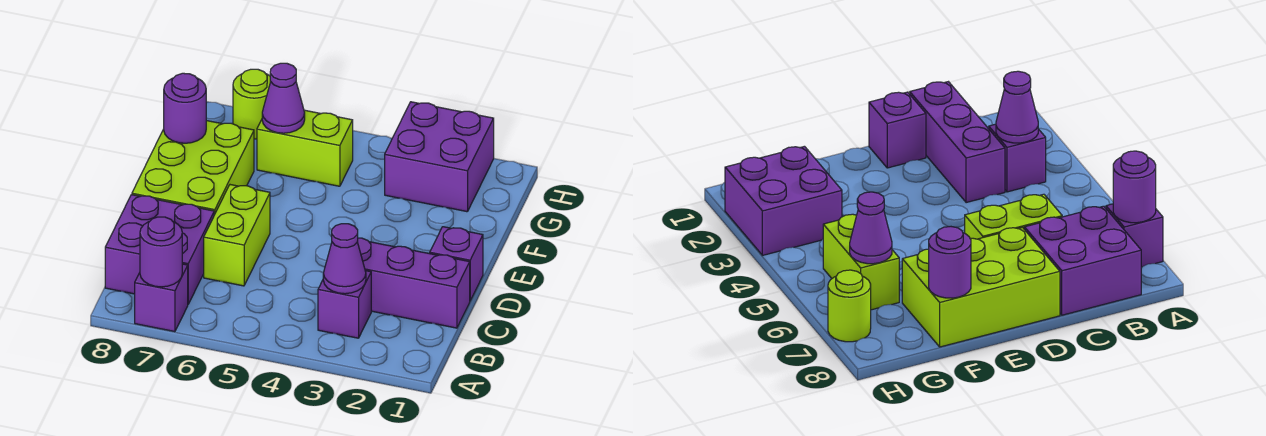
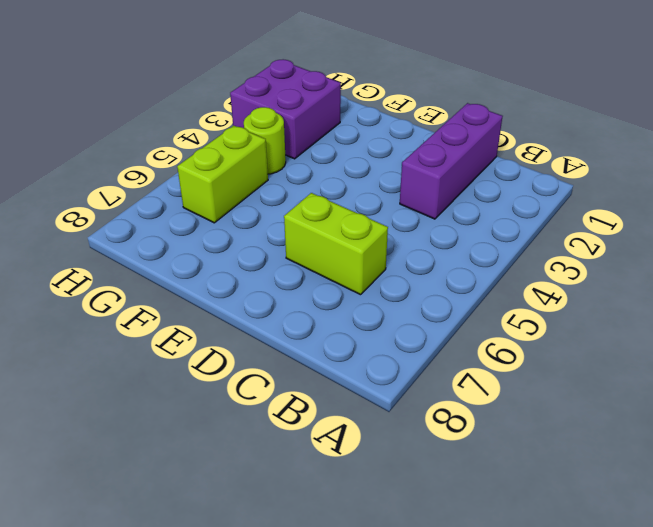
lime round brick G4 level 1 -> lime round brick H7 level 1
none -> purple brick A7 level 1
none -> purple brick B3 level 1
none -> purple brick B7:C8 level 1

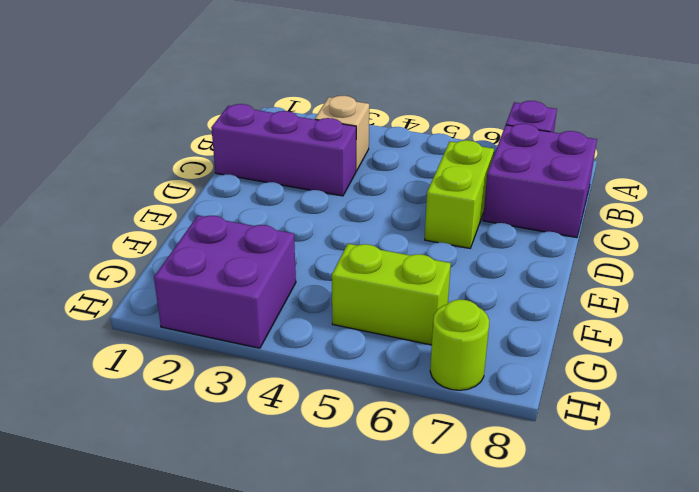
tan brick B3 level 1 -> purple brick B3 level 1
none -> purple brick D1 level 1
none -> lime brick D7:F8 level 1
none -> purple round brick A7 level 2

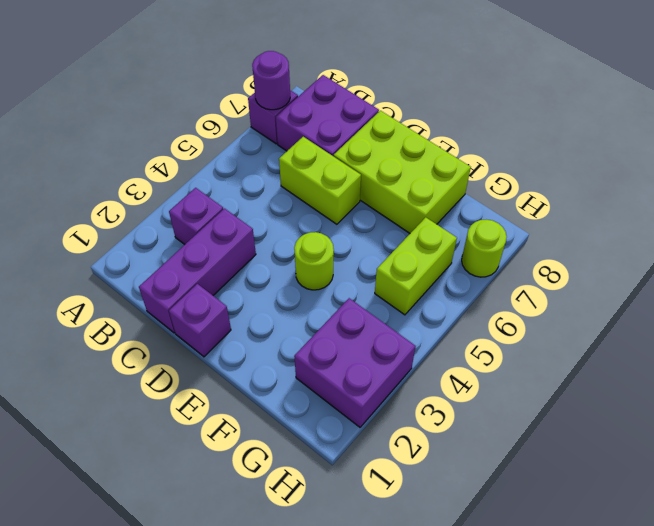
lime round brick E4 level 1 -> none
none -> purple cone B3 level 2
none -> purple round brick F8 level 2
none -> purple cone G6 level 2

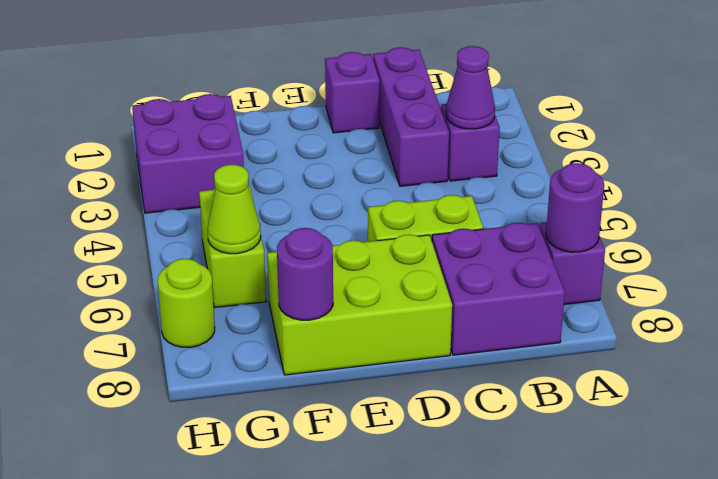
lime cone G6 level 2 -> purple cone G6 level 2

